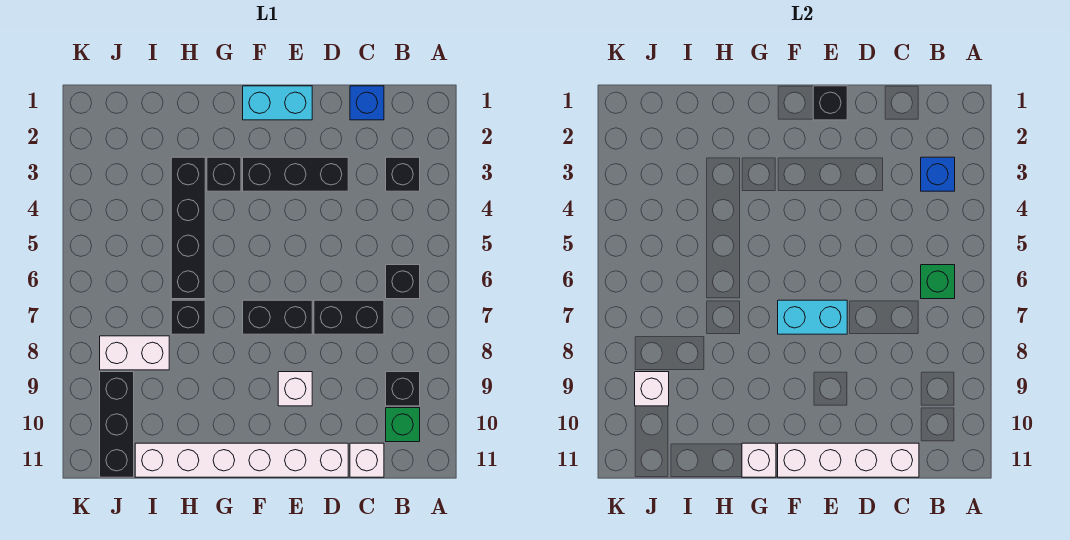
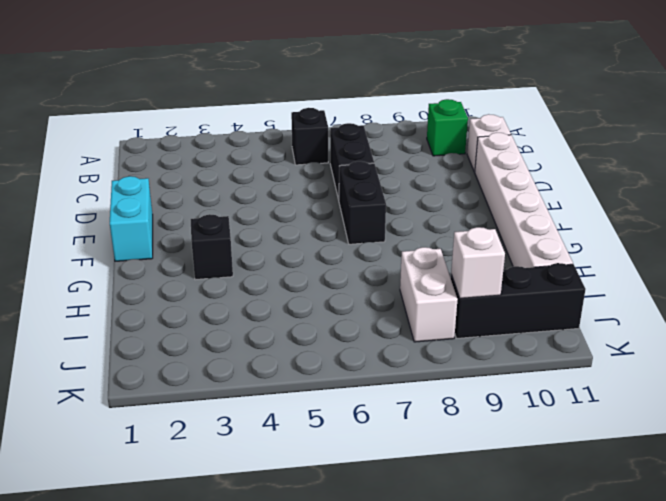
none -> black brick B3 level 1
none -> black brick B9 level 1
none -> blue brick C1 level 1

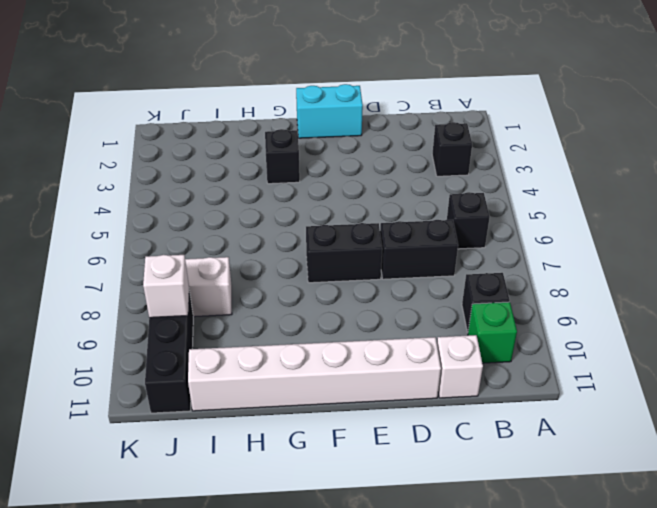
none -> blue brick C1 level 1
none -> black brick D3:F3 level 1
none -> white brick E9 level 1

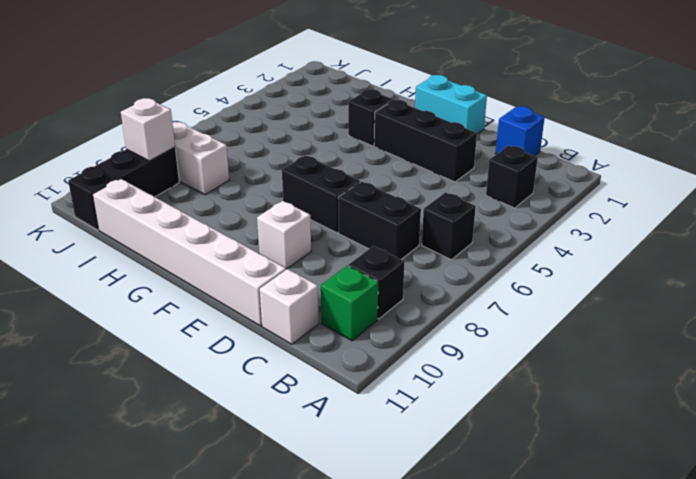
none -> black brick H3:H6 level 1
none -> black brick H7 level 1
none -> blue brick B3 level 2

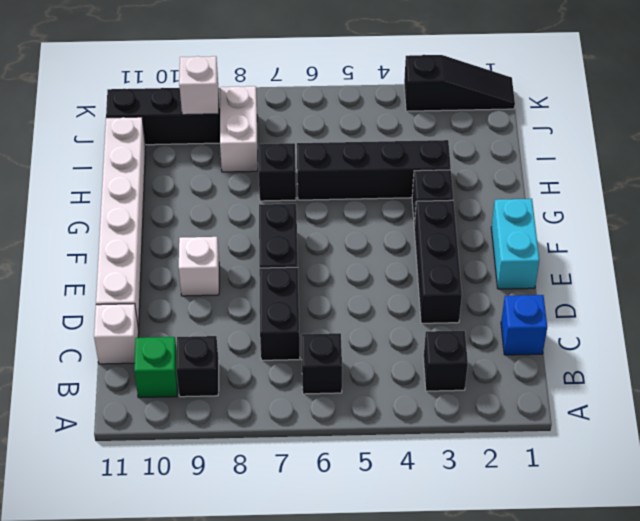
black slope K1:K3 level 1 top 3 -> none
none -> blue brick B3 level 2
none -> green brick B6 level 2
none -> white brick C11:F11 level 2

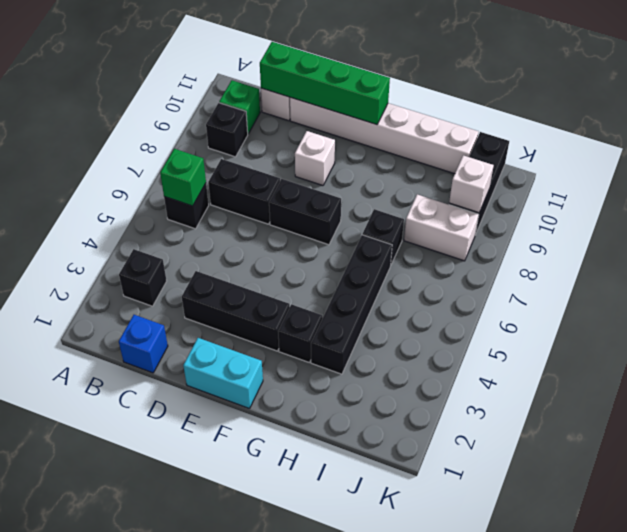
green brick C11:F11 level 2 -> white brick C11:F11 level 2
none -> blue brick B3 level 2
none -> black brick E1 level 2
none -> cyan brick E7:F7 level 2

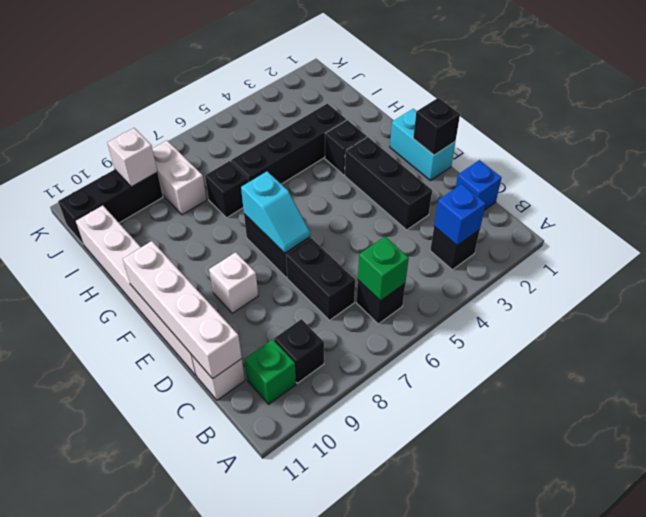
cyan slope E7:F7 level 2 top F -> cyan brick E7:F7 level 2
none -> white brick G11 level 2

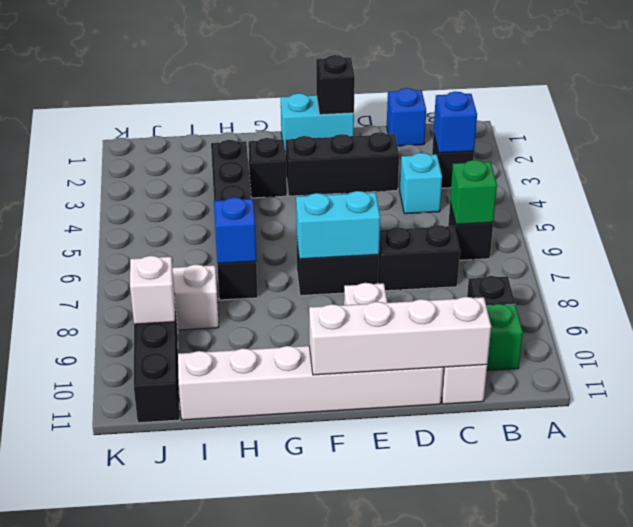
cyan brick C4 level 1 -> none
blue brick H7 level 2 -> none
none -> white brick G11 level 2

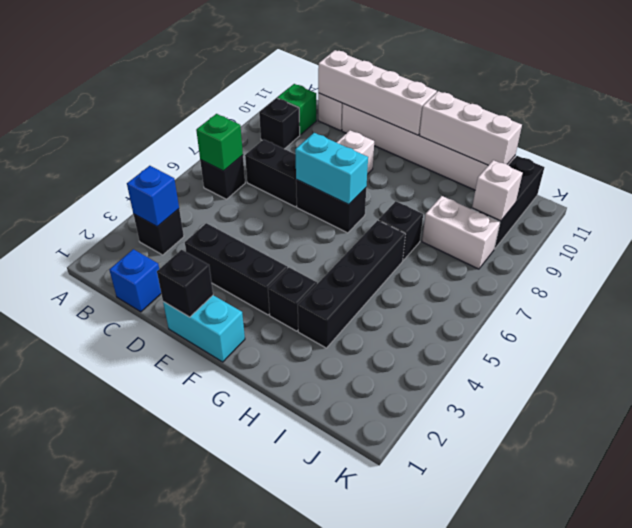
white brick G11:I11 level 2 -> white brick G11 level 2

